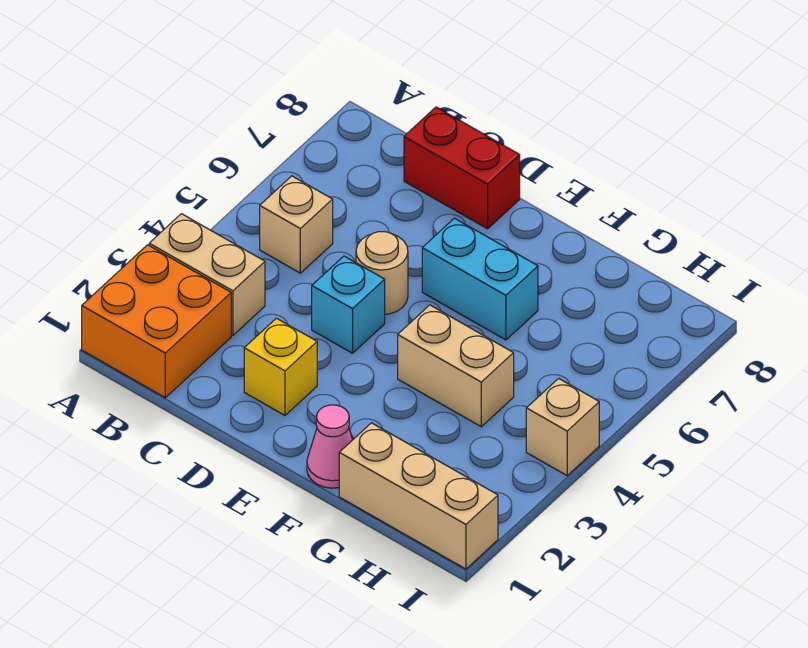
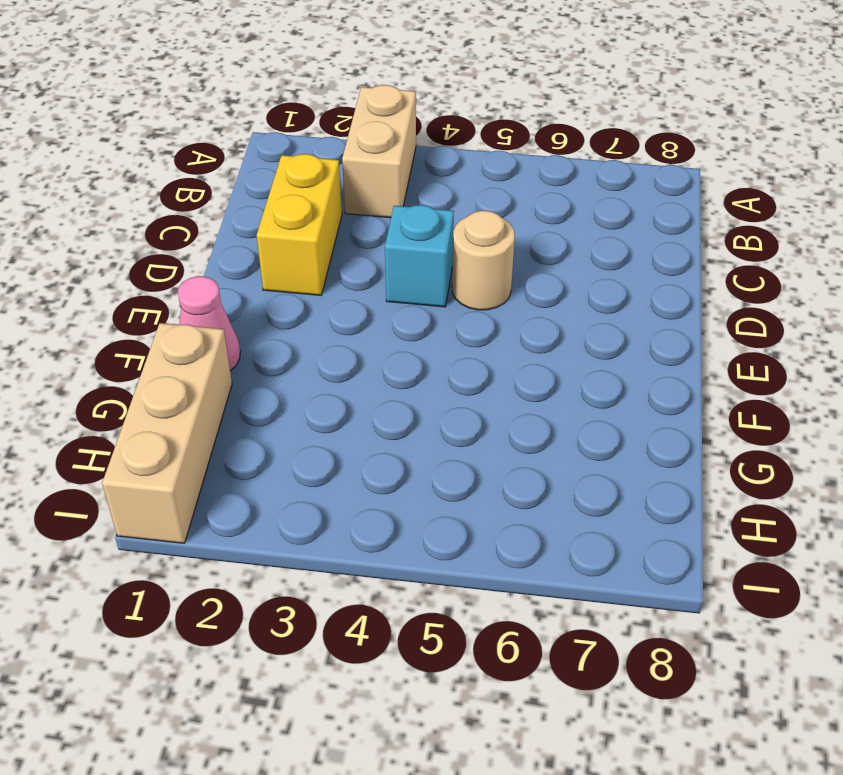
yellow brick C2:D2 level 1 -> yellow brick D2 level 1
none -> orange brick A1:B2 level 1
none -> tan brick B5 level 1
none -> red brick C8:D8 level 1

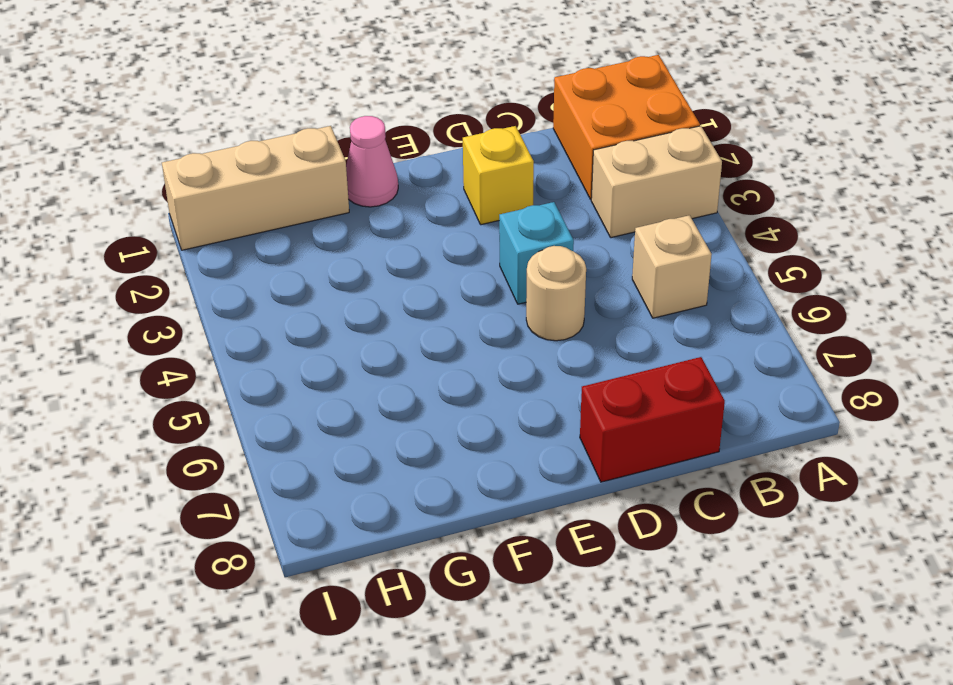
none -> cyan brick E6:F6 level 1
none -> tan brick F4:G4 level 1
none -> tan brick I4 level 1

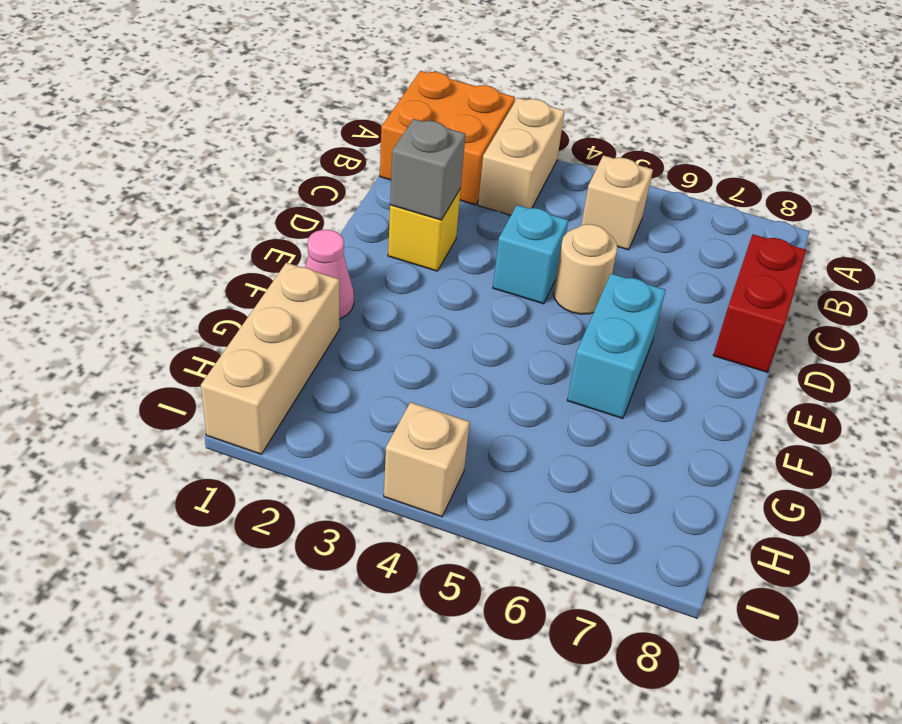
grey brick D2 level 2 -> none
none -> tan brick F4:G4 level 1

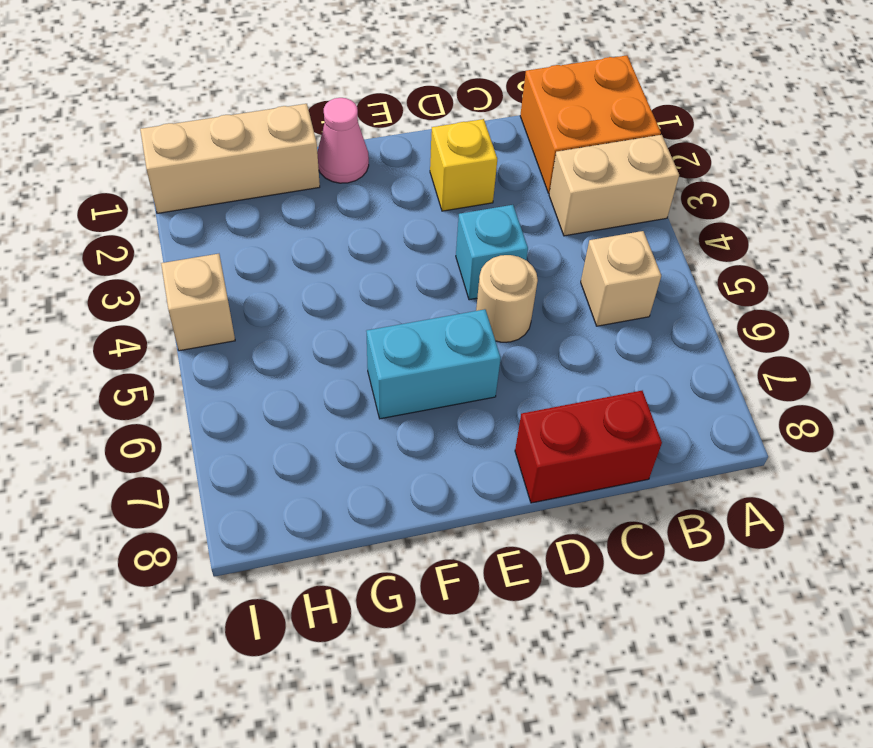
none -> tan brick F4:G4 level 1

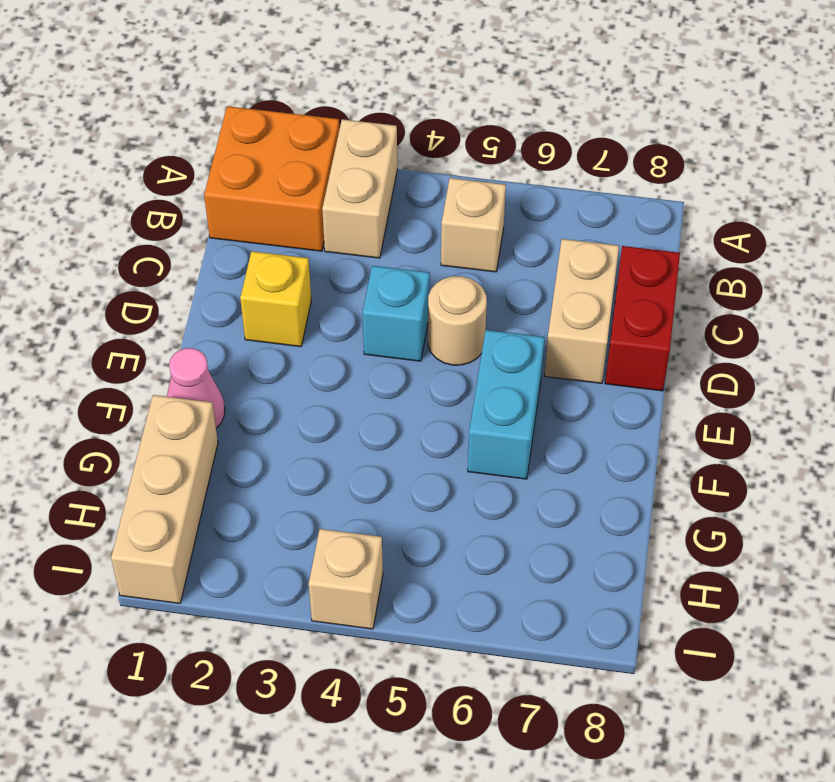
tan brick C7:D7 level 1 -> tan brick F4:G4 level 1

